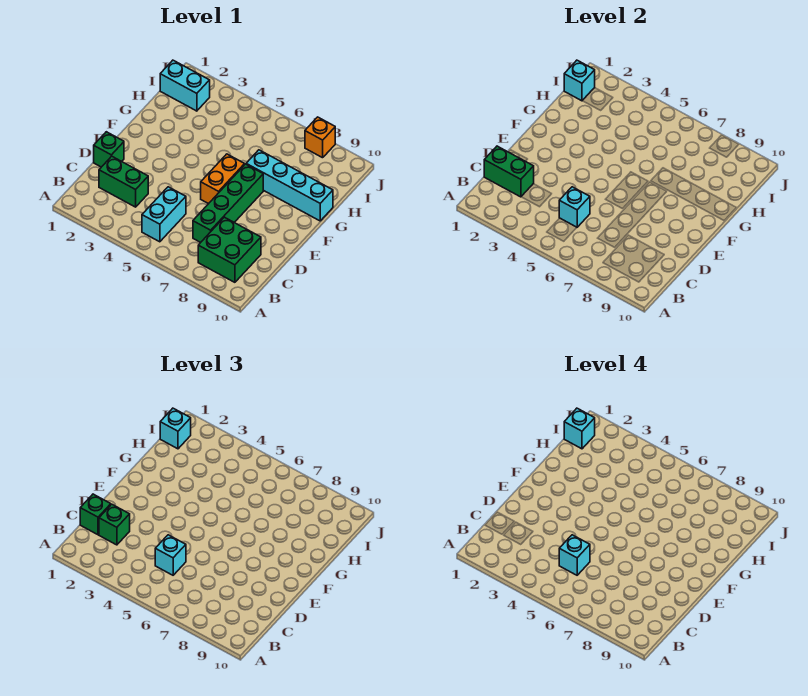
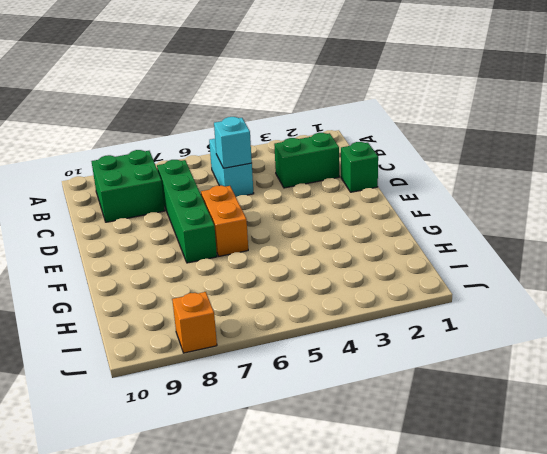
none -> cyan brick G7:G10 level 1
none -> cyan brick I1:I2 level 1
none -> green brick C1:C2 level 2

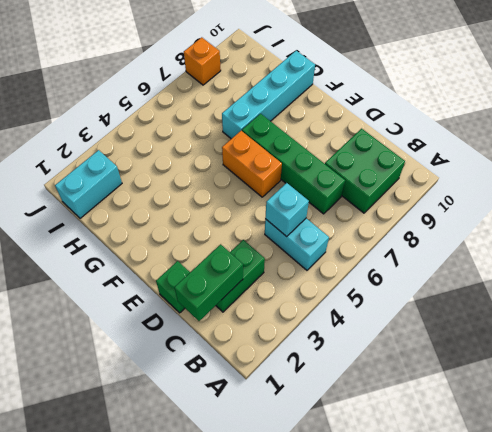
none -> cyan brick I1 level 2
none -> green brick C1 level 3
none -> green brick C2 level 3

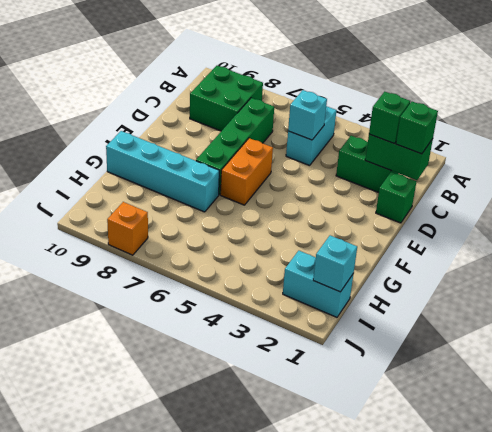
none -> cyan brick C5 level 3
none -> cyan brick I1 level 3
none -> cyan brick C5 level 4

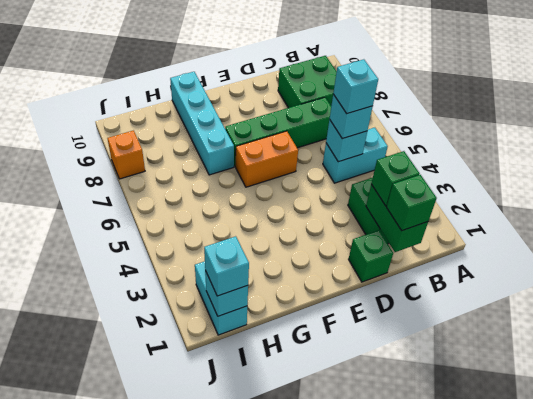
none -> cyan brick I1 level 4

